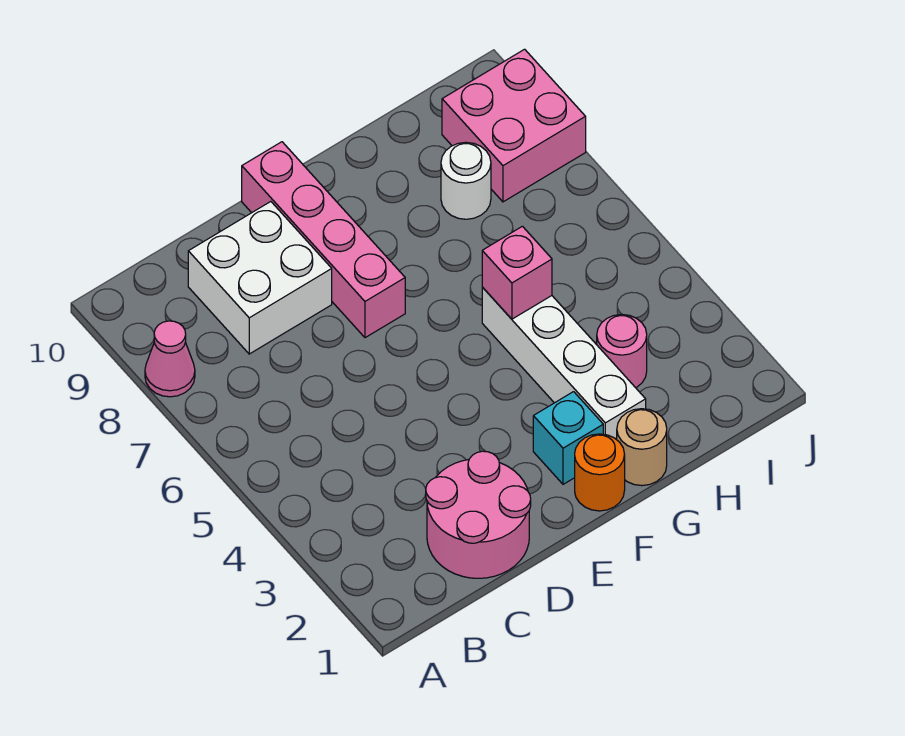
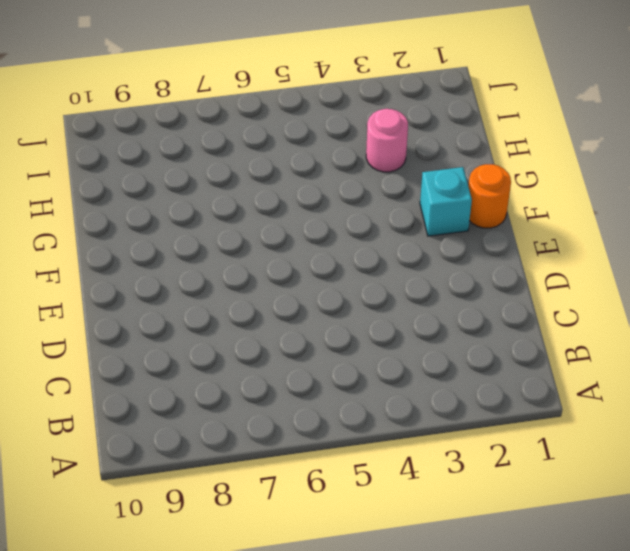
none -> pink cone A8 level 1
none -> pink round brick C1:D2 level 1
none -> white brick C8:D9 level 1

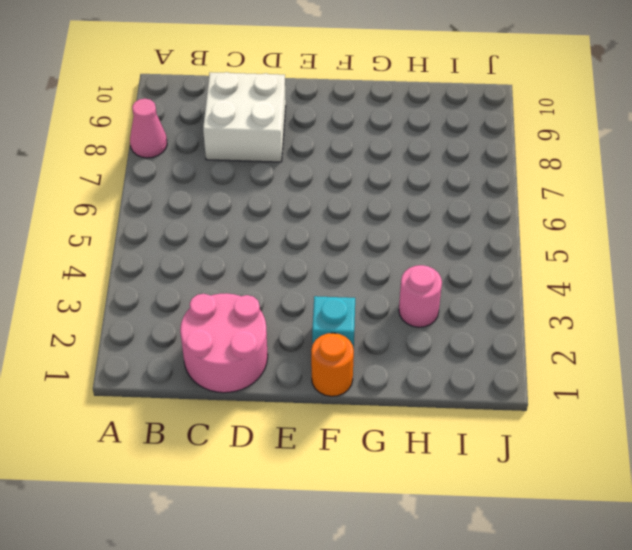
none -> pink brick E7:E10 level 1
none -> tan round brick G1 level 1
none -> white brick G2:G5 level 1

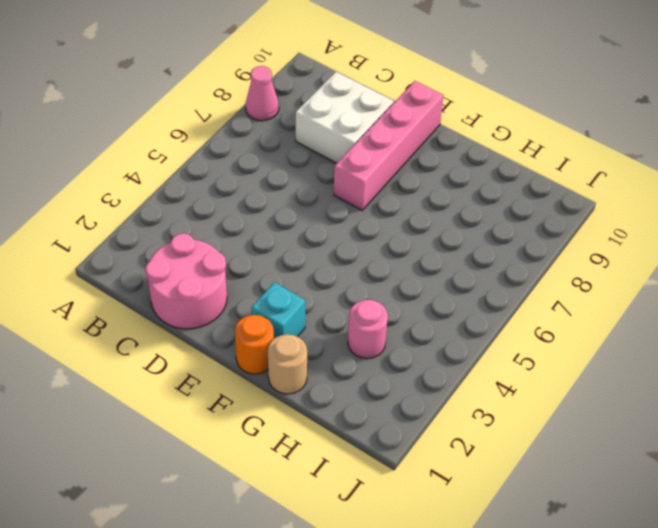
none -> white brick G2:G5 level 1
none -> white round brick H8 level 1
none -> pink brick I8:J9 level 1

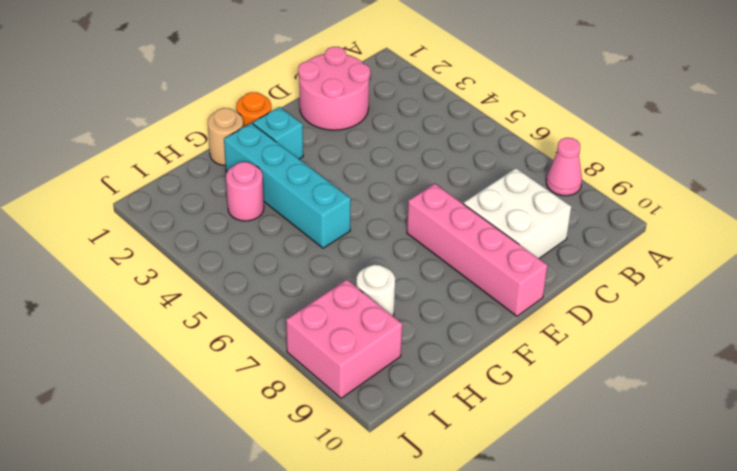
cyan brick G2:G5 level 1 -> white brick G2:G5 level 1
none -> pink brick G5 level 2

